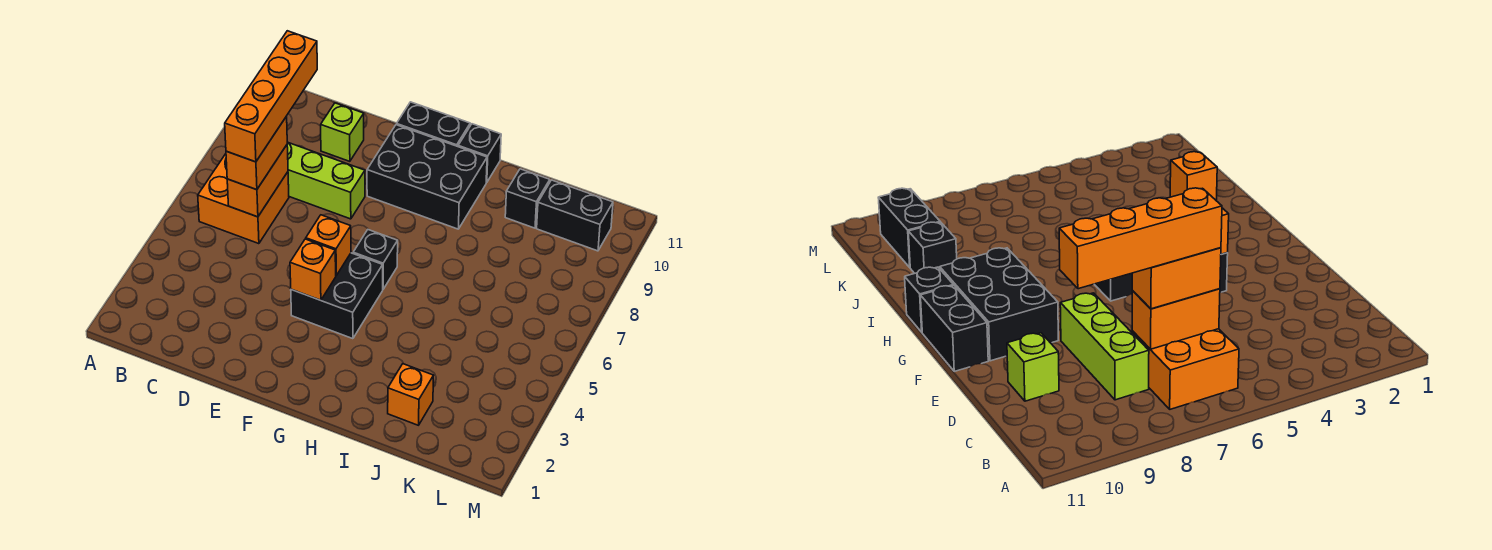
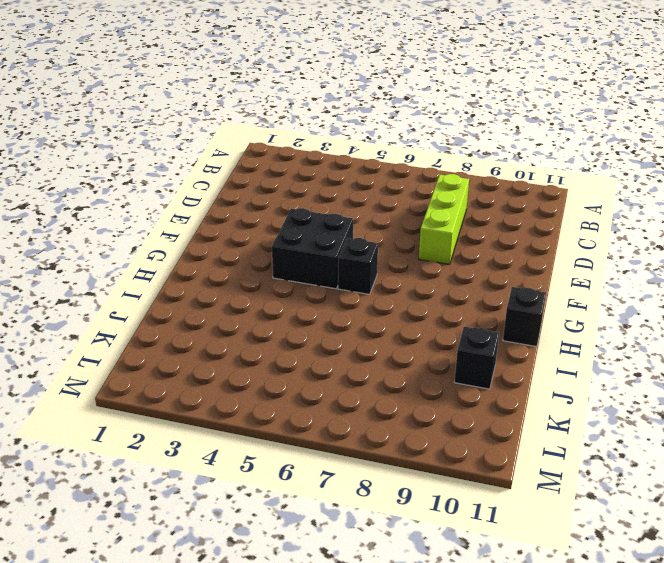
none -> orange brick B6:C7 level 1
none -> lime brick D10 level 1
none -> black brick F9:H10 level 1

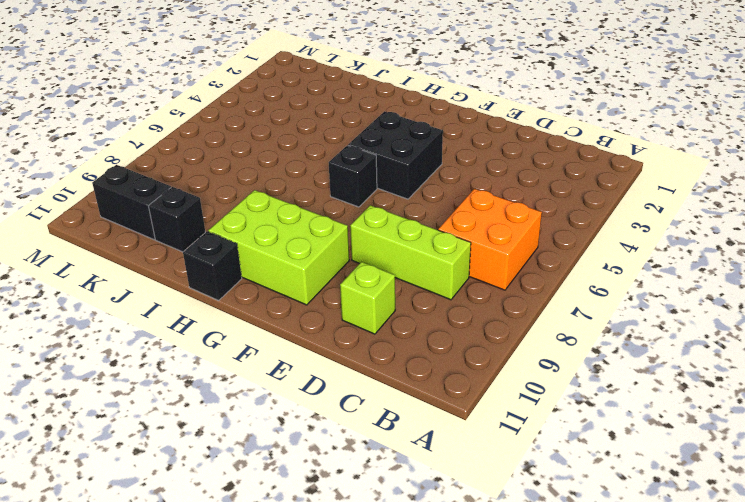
lime brick F9:H10 level 1 -> black brick F9:H10 level 1
none -> black brick F11:G11 level 1
none -> orange brick J2 level 1
none -> orange brick C6:C7 level 2

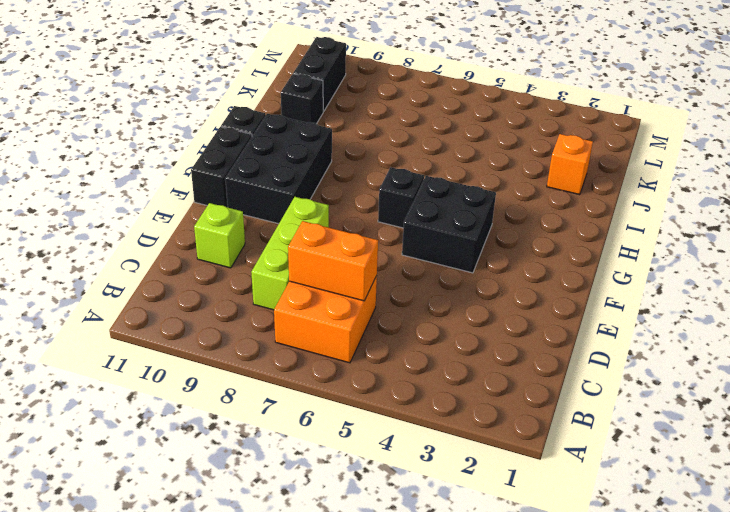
none -> orange brick F4 level 2
none -> orange brick F5 level 2
none -> orange brick C6:C7 level 3

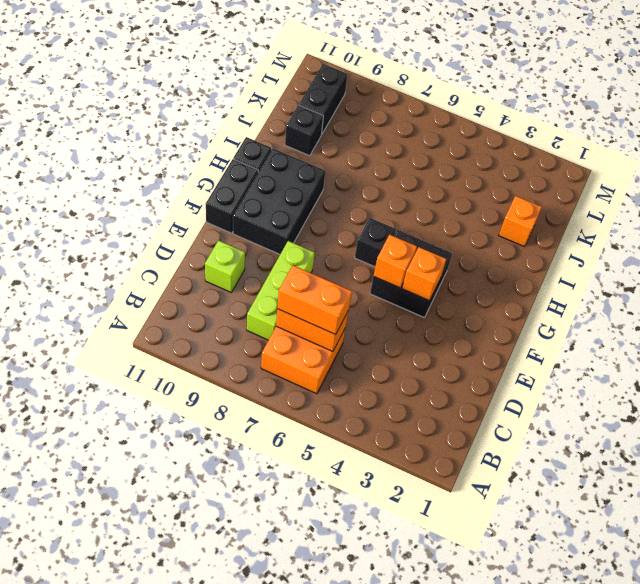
none -> orange brick C6:C9 level 4

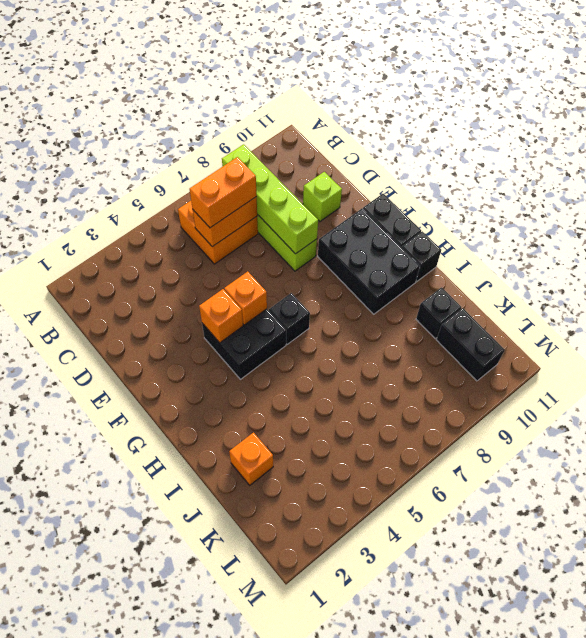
lime brick B8:E8 level 2 -> none
none -> orange brick C6:C9 level 4

